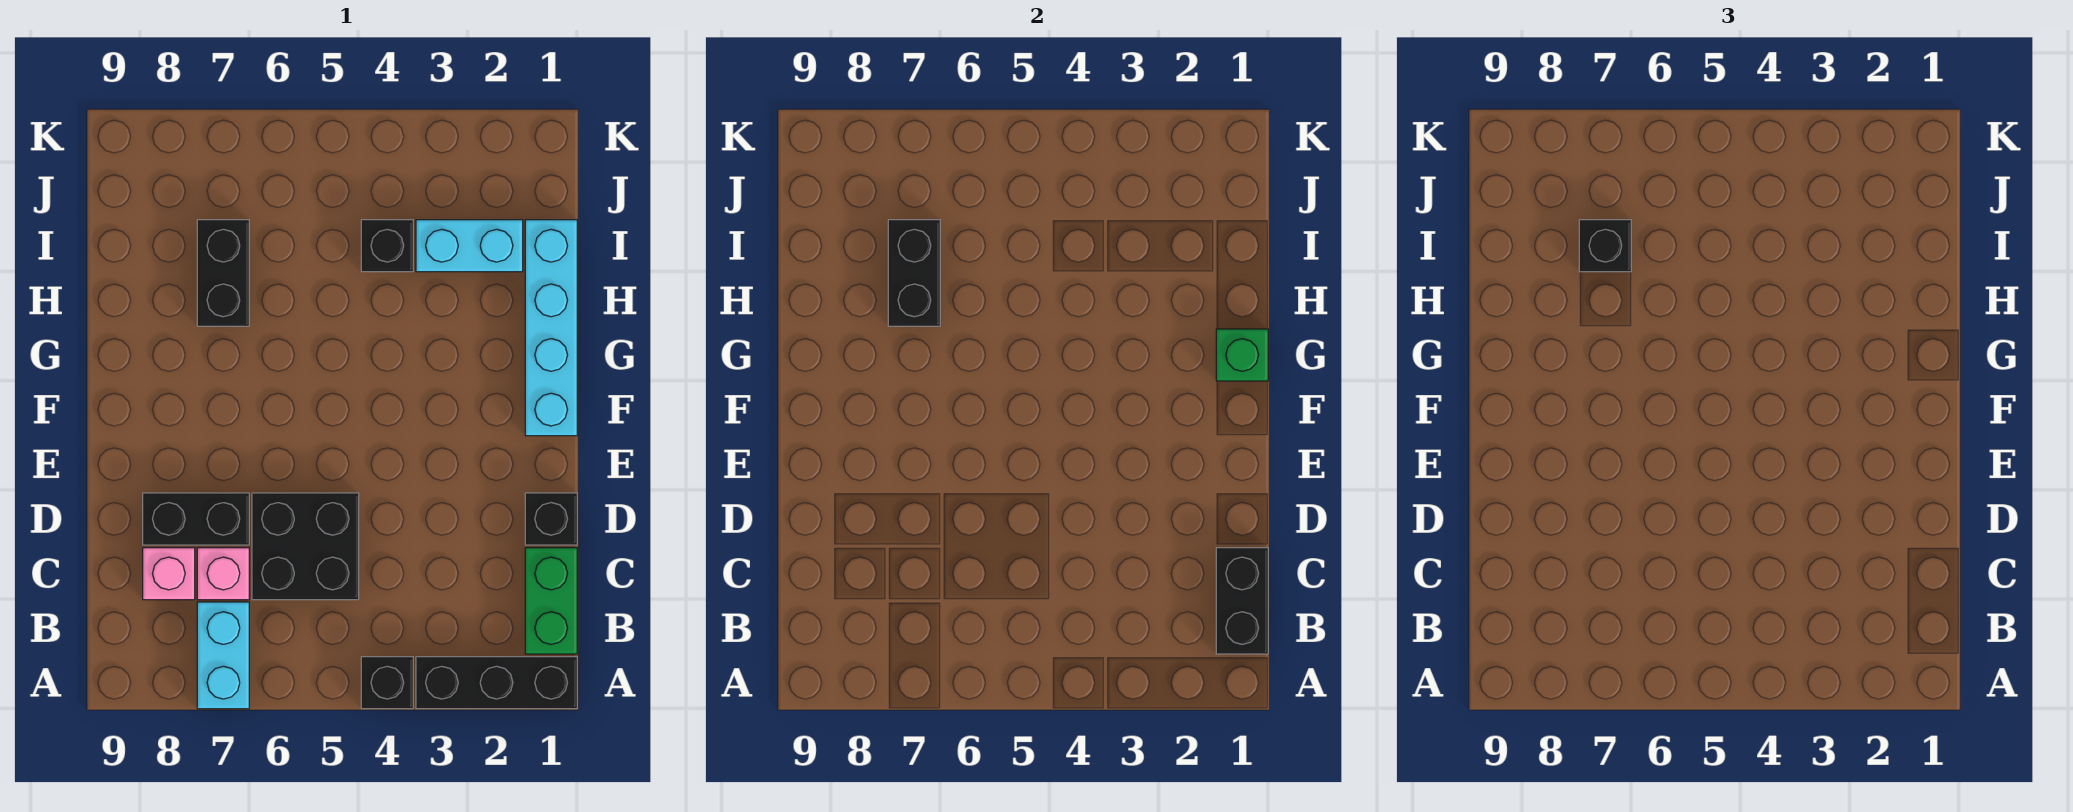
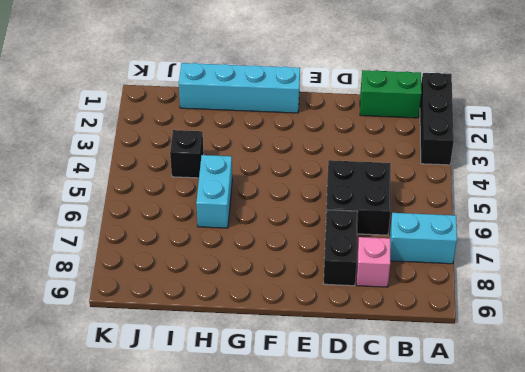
cyan brick H5:H6 level 1 -> cyan brick I2:I3 level 1
none -> black brick A4 level 1
none -> pink brick C7 level 1
none -> black brick D1 level 1

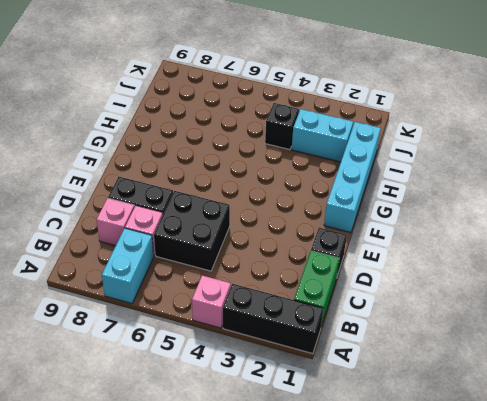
pink brick A4 level 1 -> black brick A4 level 1
none -> black brick H7:I7 level 1
none -> black brick B1:C1 level 2
none -> green brick G1 level 2

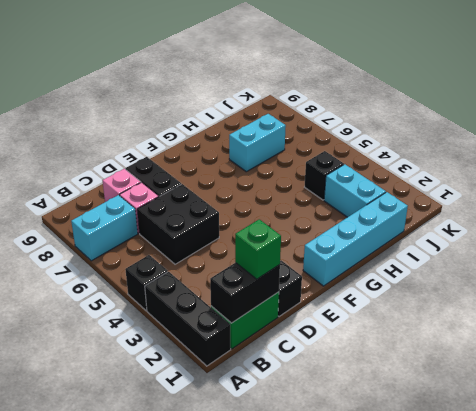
green brick C1 level 3 -> green brick G1 level 2
cyan brick H7:I7 level 1 -> black brick H7:I7 level 1
none -> black brick H7:I7 level 2
none -> black brick I7 level 3

